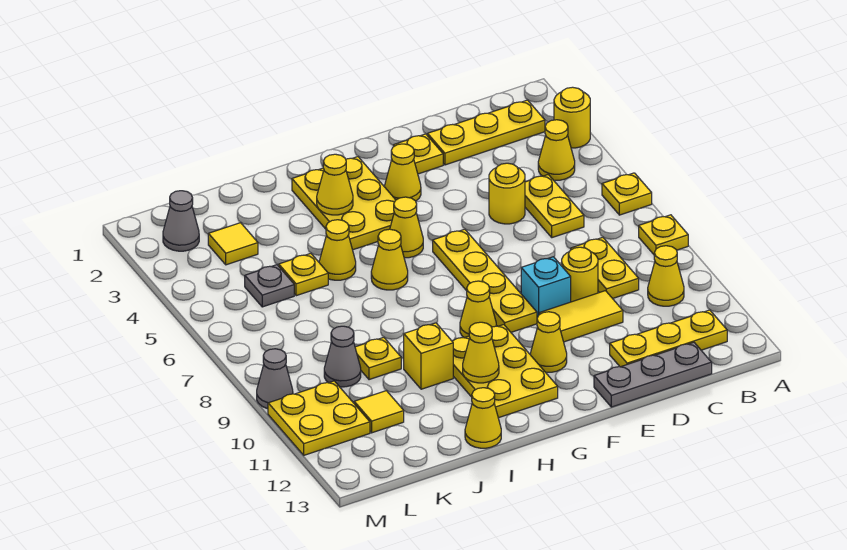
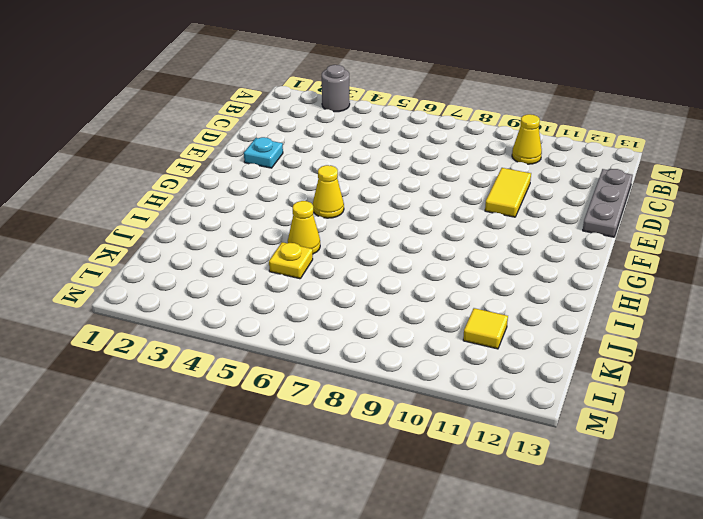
grey round brick A3 level 1 -> yellow round brick A3 level 1
cyan plate E2 level 1 -> yellow plate E2 level 1
none -> yellow plate A6 level 1
none -> yellow plate A8 level 1
none -> yellow plate B2:D2 level 1
none -> yellow cone B4 level 1

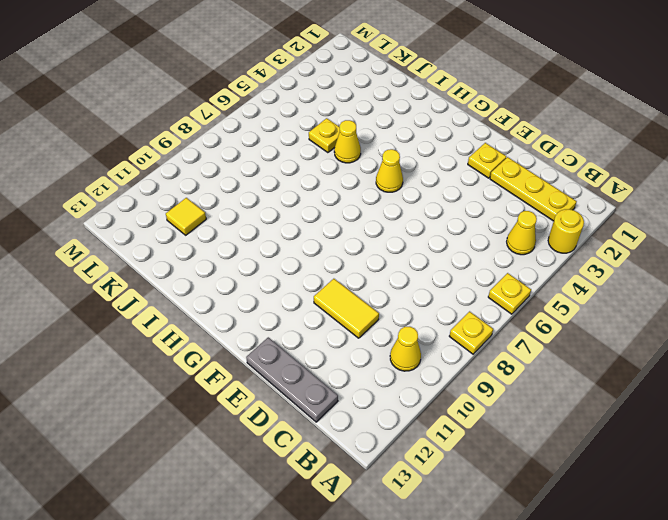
none -> yellow plate B12:D12 level 1
none -> yellow plate C5:C6 level 1
none -> yellow plate C8:C9 level 1
none -> yellow round brick D5 level 1

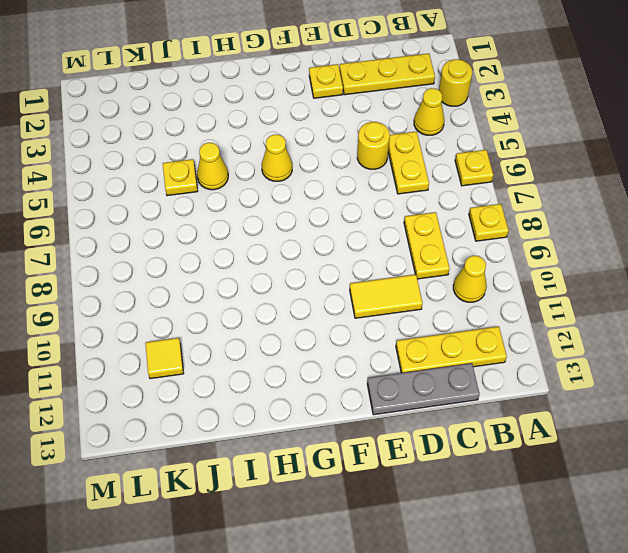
none -> yellow round brick D9 level 1
none -> cyan brick E9 level 1
none -> yellow cone F3 level 1
none -> yellow plate F6:F9 level 1

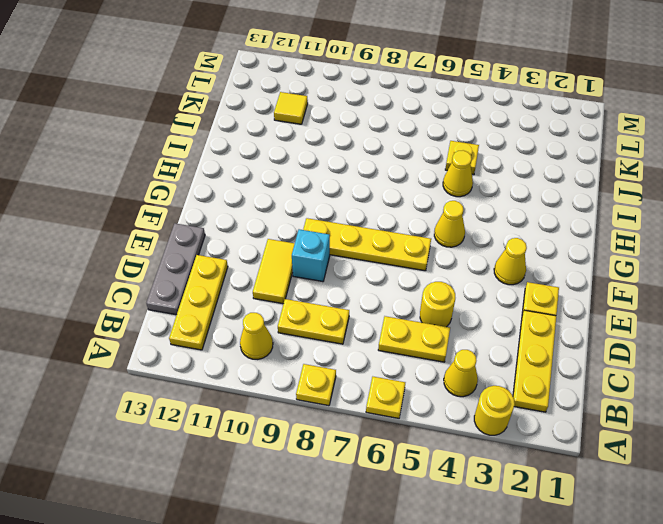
none -> yellow round brick D9 level 1
none -> yellow cone F11 level 1
none -> yellow plate G2:H4 level 1
none -> yellow cone G9 level 1

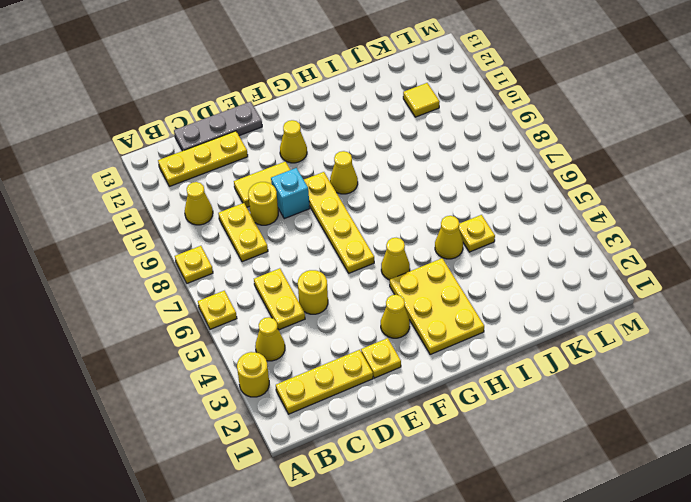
none -> yellow plate G10:H12 level 1
none -> yellow cone H6 level 1
none -> yellow brick I10 level 1
none -> yellow cone I13 level 1

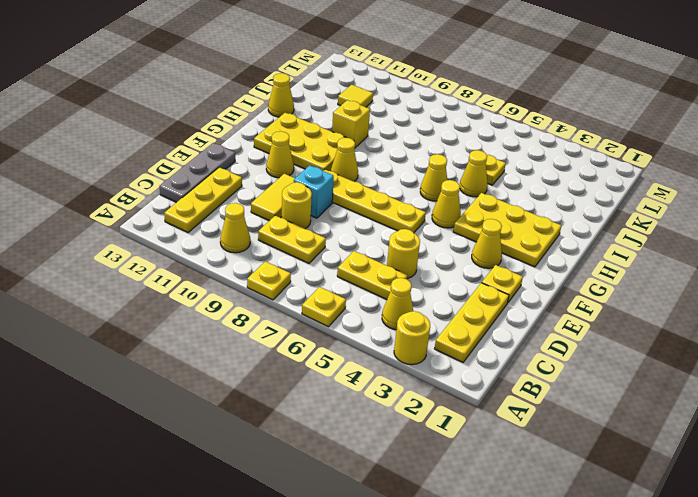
none -> yellow plate J9 level 1
none -> yellow tile K3 level 1
none -> grey plate K5 level 1
none -> grey cone K9 level 1

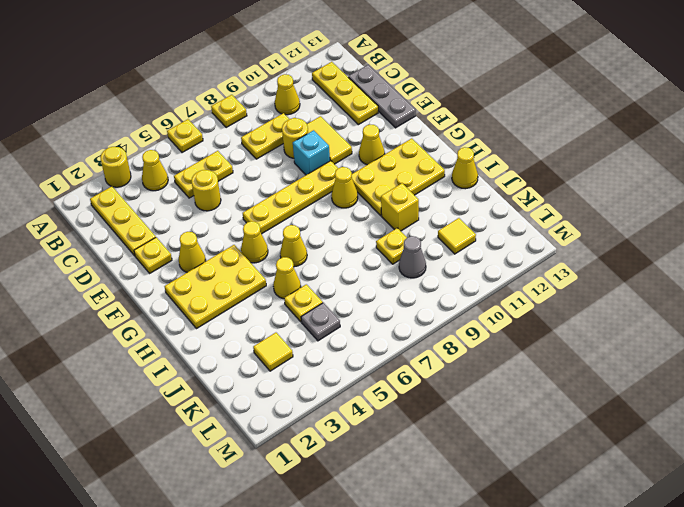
none -> grey cone L2 level 1
none -> yellow plate L10:M11 level 1
none -> grey cone M9 level 1
none -> yellow cone H3 level 2

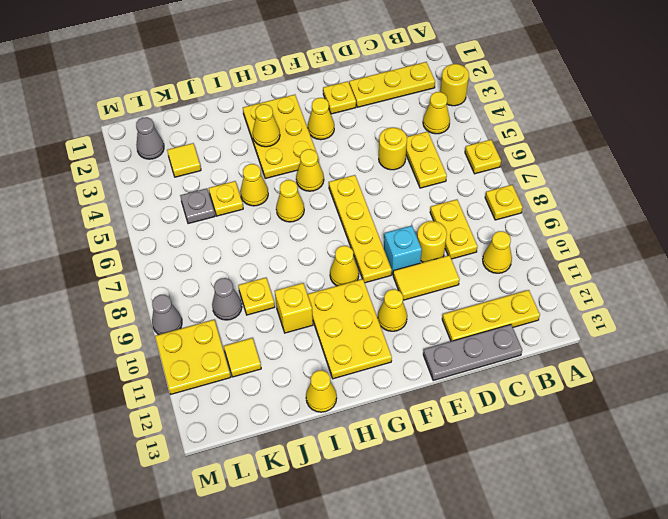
none -> yellow cone H11 level 2

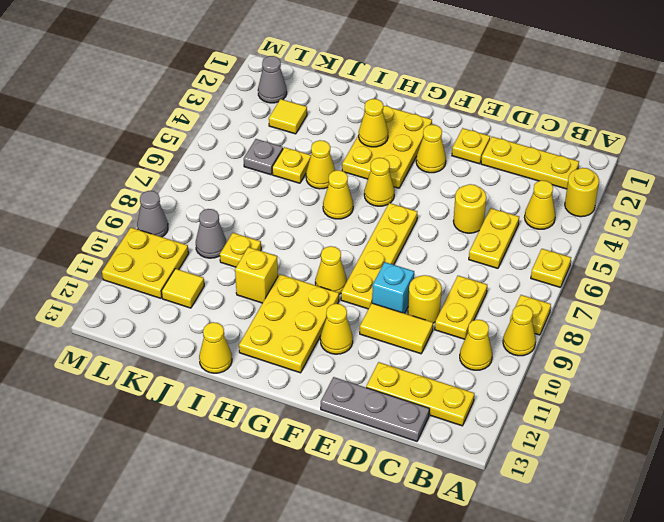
yellow cone A9 level 1 -> yellow cone H11 level 2

